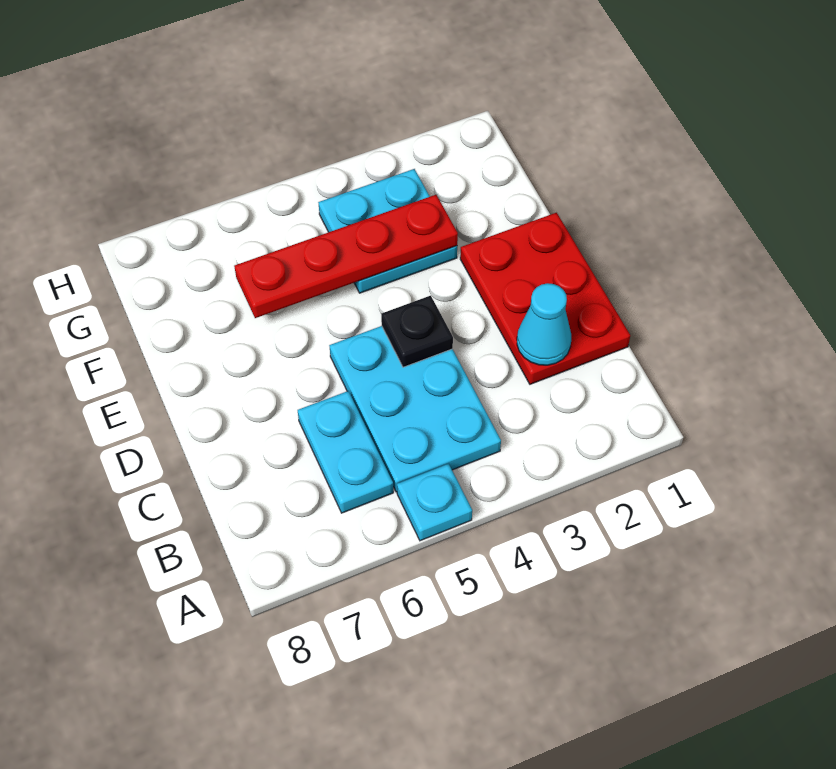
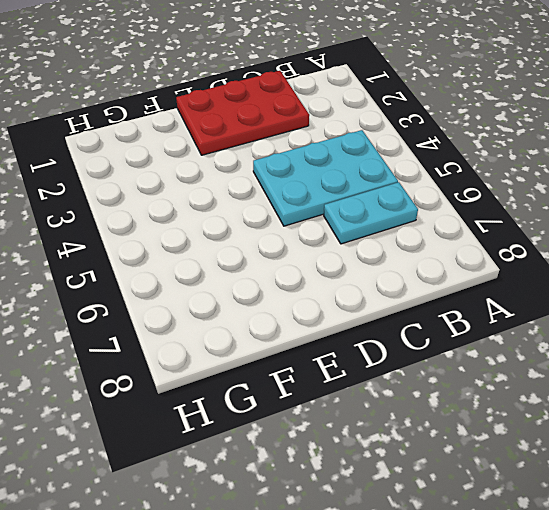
none -> cyan plate A5 level 1
none -> cyan plate F3:G4 level 1

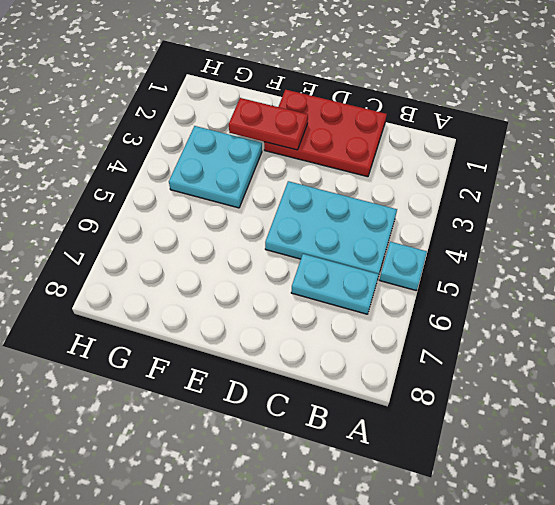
red plate E2:F2 level 2 -> none
none -> cyan cone C2 level 2
none -> black plate D4 level 2

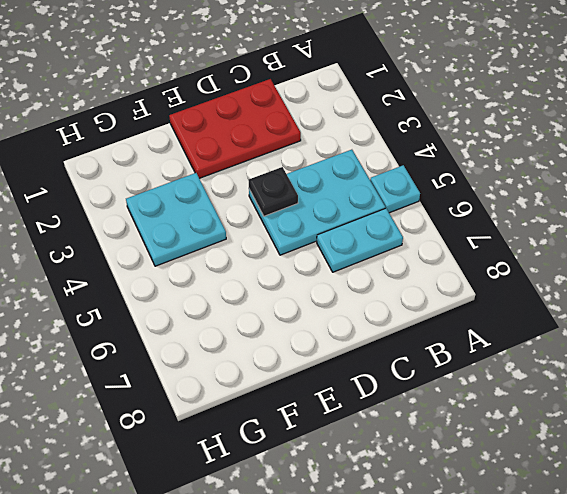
none -> cyan cone C2 level 2
none -> red plate F3:F6 level 2

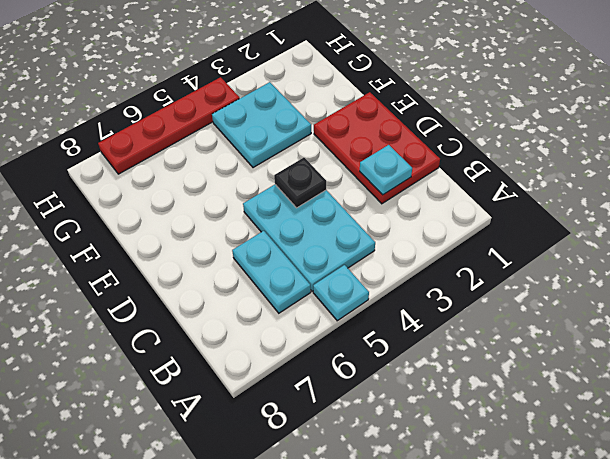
cyan plate C2 level 2 -> cyan cone C2 level 2
red plate H4:H7 level 1 -> red plate F3:F6 level 2

